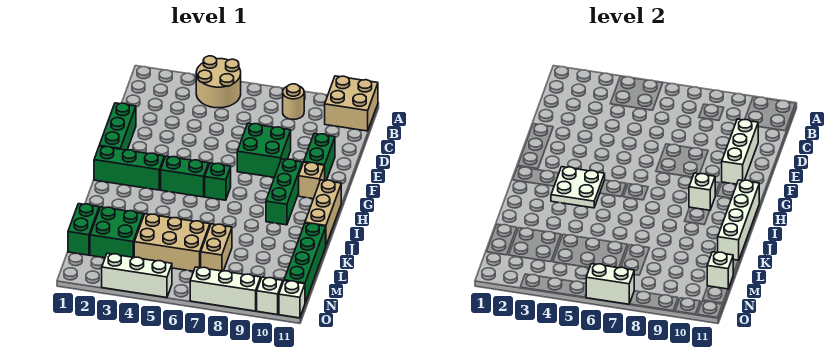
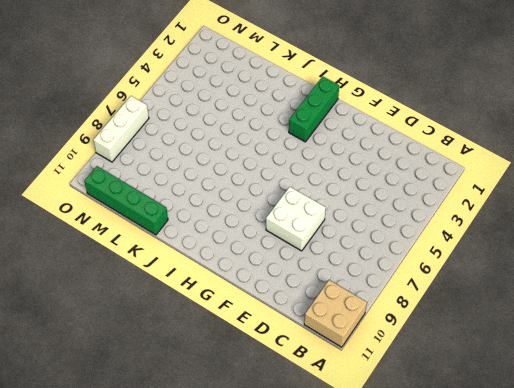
white brick E7:F8 level 1 -> green brick E7:F8 level 1
none -> tan round brick A4:B5 level 1
none -> tan round brick B8 level 1
none -> green brick E1:G1 level 1

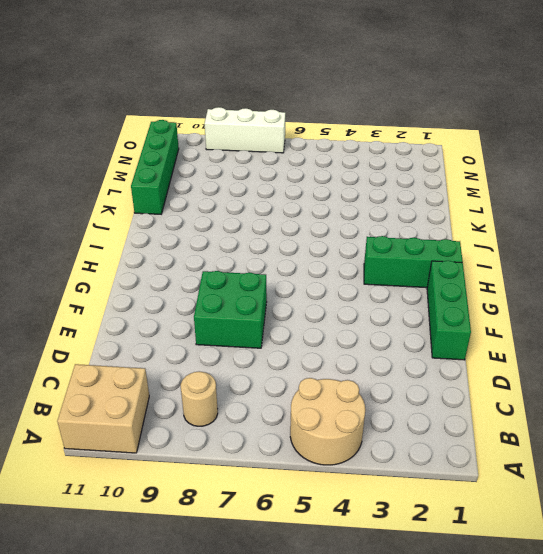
none -> green brick E10:F10 level 1
none -> green brick G9:I9 level 1
none -> tan brick G10 level 1

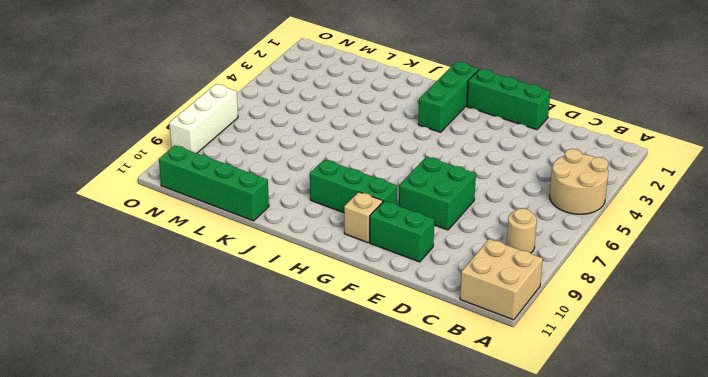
none -> green brick H4:H5 level 1
none -> green brick H6 level 1
none -> tan brick H11:J11 level 1

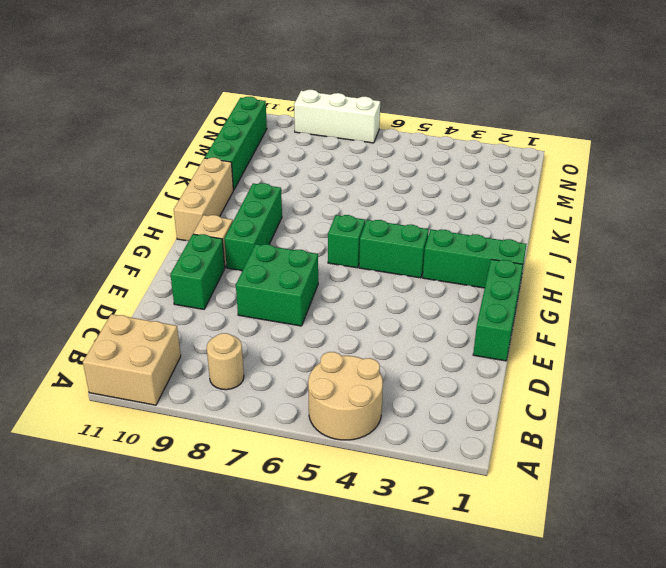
none -> green brick L1:M1 level 1
none -> green brick L2:M3 level 1
none -> tan brick L4:M6 level 1

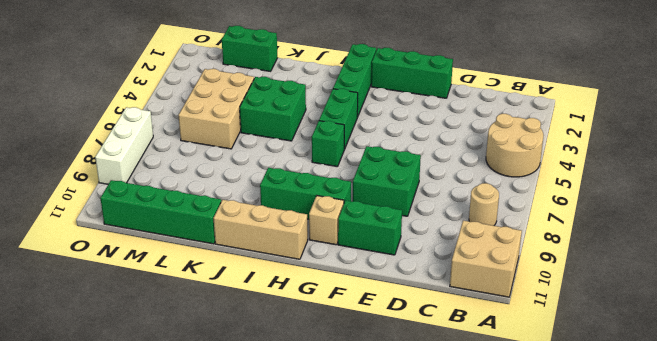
green brick J4:K5 level 1 -> green brick L2:M3 level 1
none -> tan brick L7:M7 level 1
none -> white brick O3:O5 level 1
none -> white brick O10 level 1

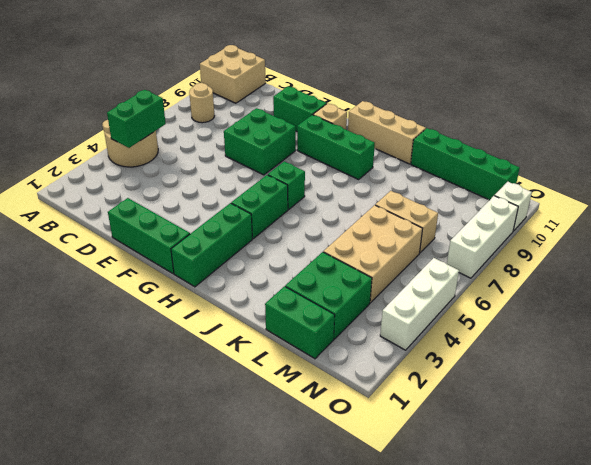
green brick B4:B5 level 2 -> none
none -> white brick O11 level 1
none -> white brick D10:F10 level 2
none -> white plate H3:I4 level 2

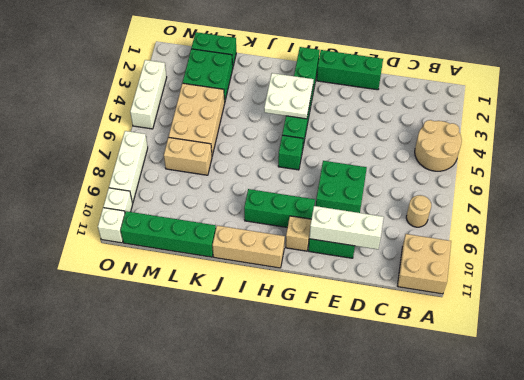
none -> white brick H9 level 2
none -> white brick H11:K11 level 2
none -> white brick M11 level 2

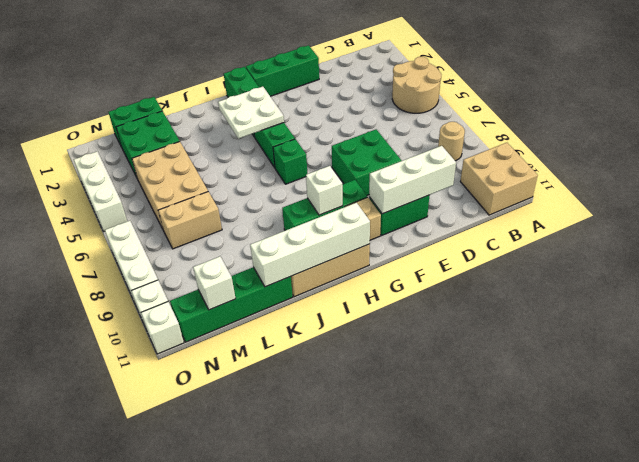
none -> white brick O6:O7 level 2

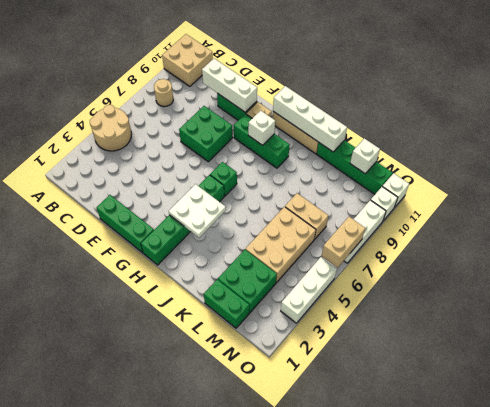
tan brick O6:O7 level 2 -> white brick O6:O7 level 2

